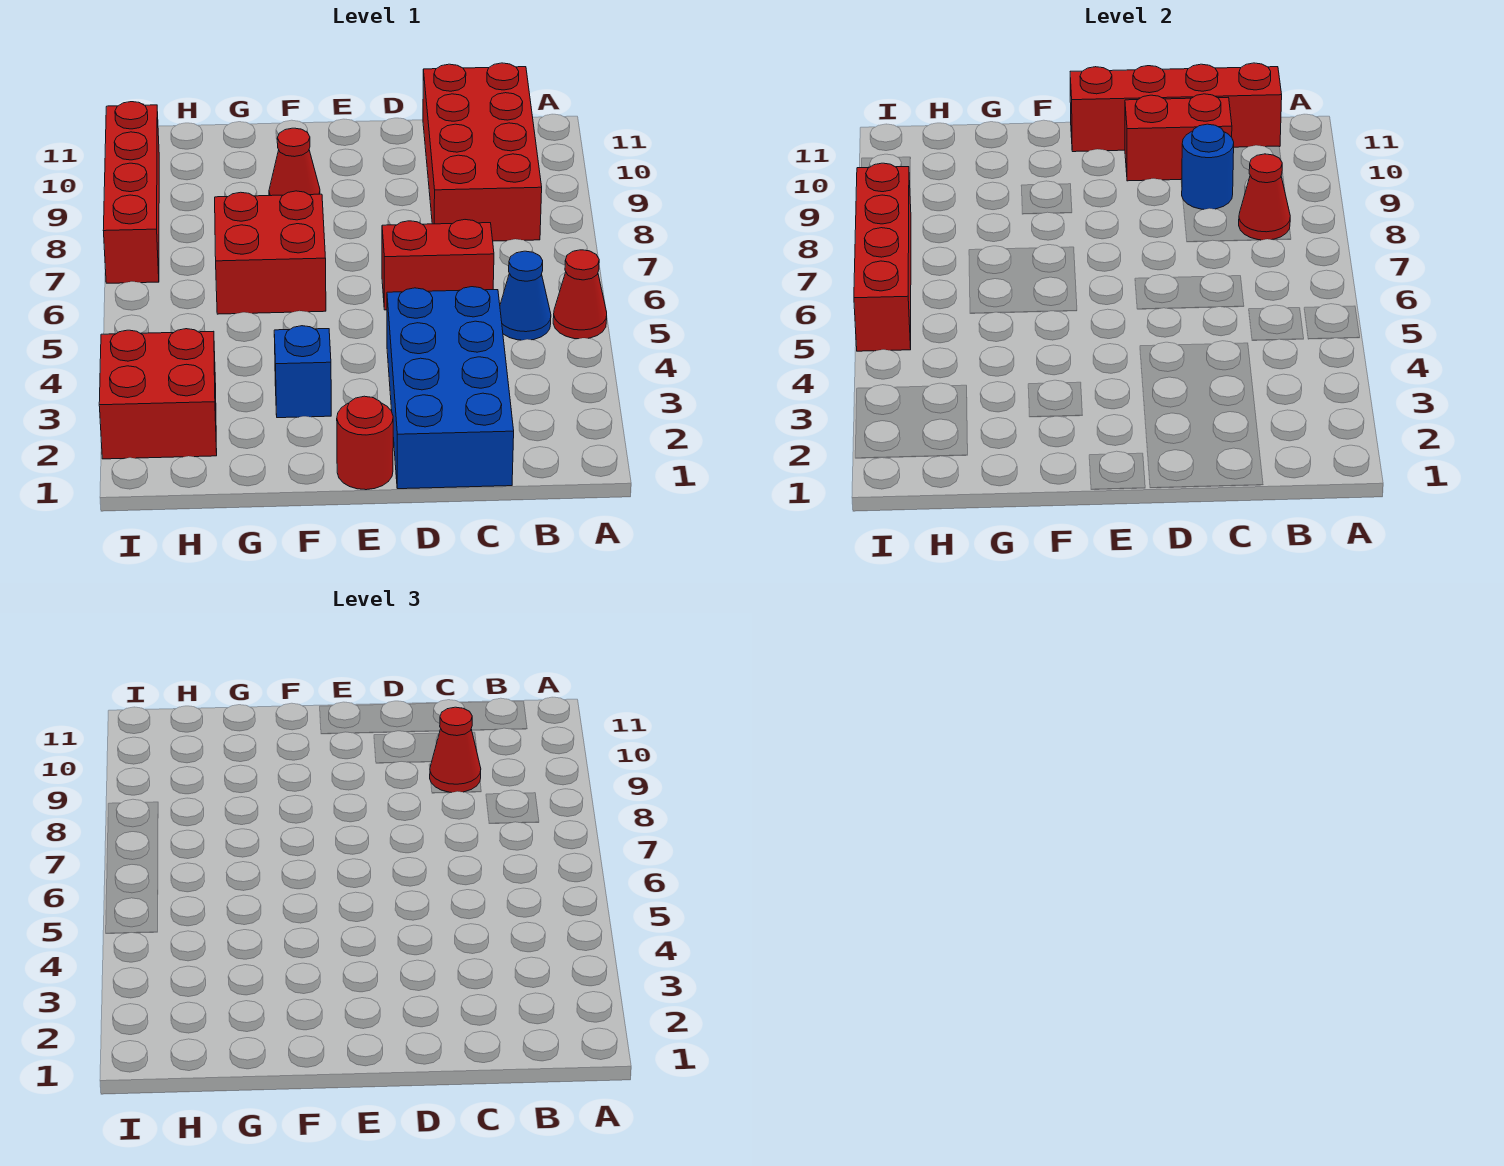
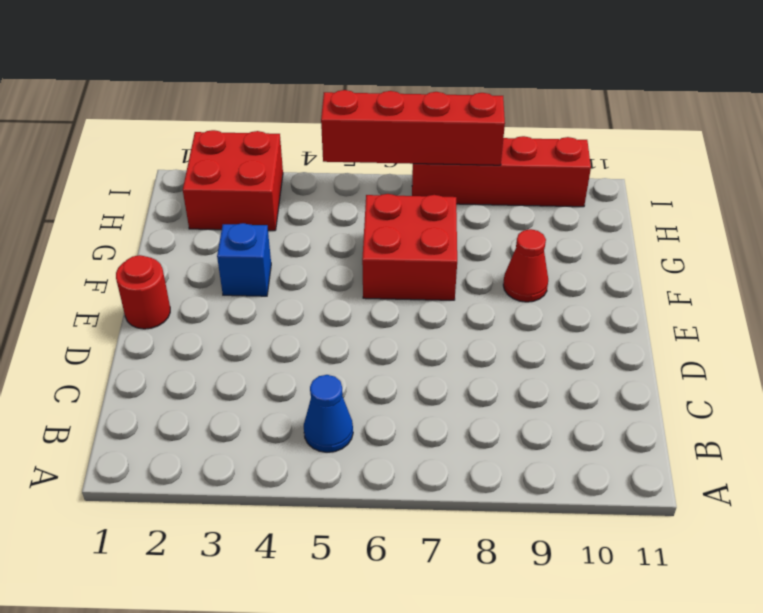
none -> red cone A5 level 1
none -> red brick B8:C11 level 1
none -> blue brick C1:D4 level 1

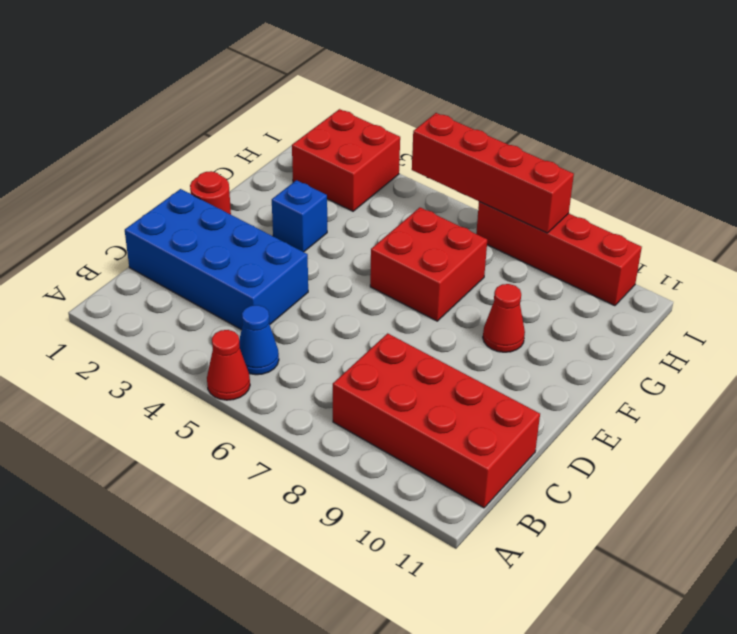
none -> red brick C6:D6 level 1
none -> red cone B8 level 2
none -> red brick B11:E11 level 2

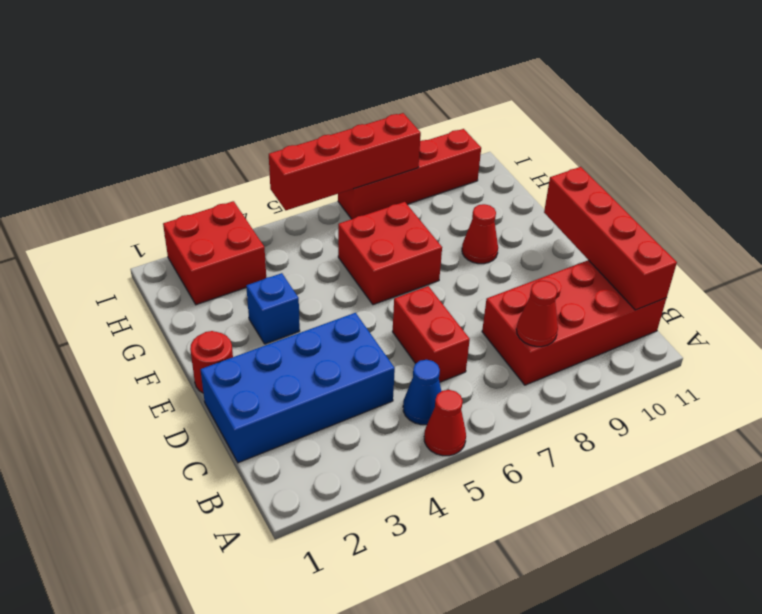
none -> blue round brick C9 level 2
none -> red brick C10:D10 level 2
none -> red cone C9 level 3

